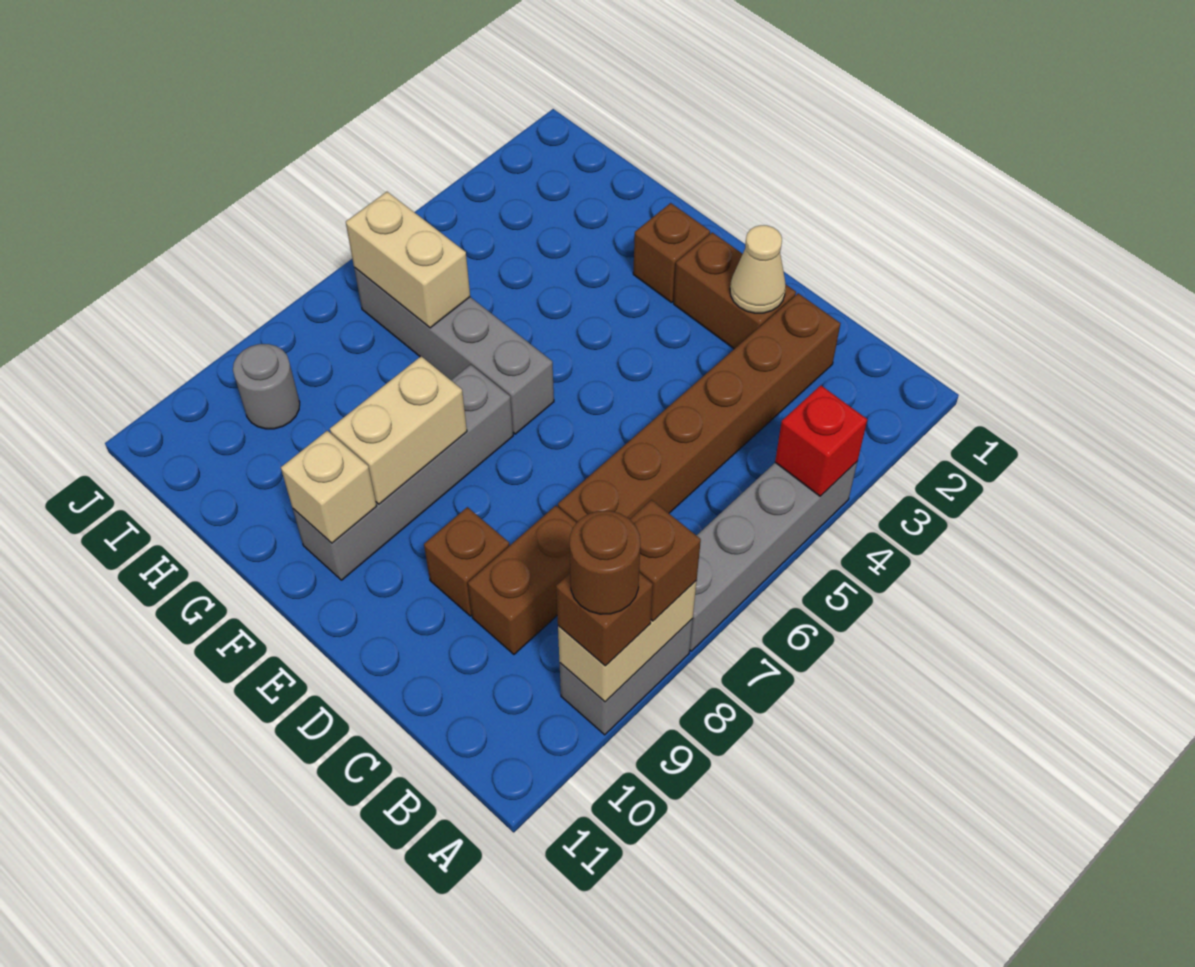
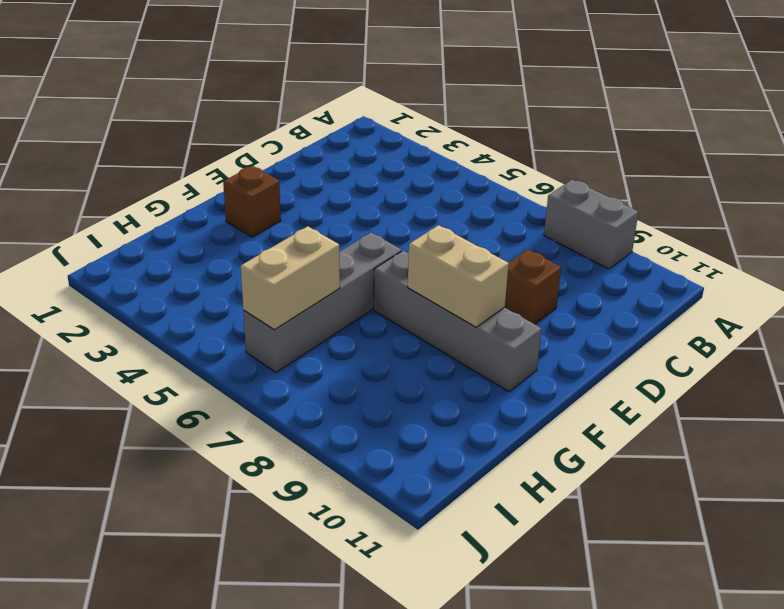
none -> grey brick A4:A7 level 1
none -> brown brick C2:C7 level 1
none -> brown brick C8:C9 level 1

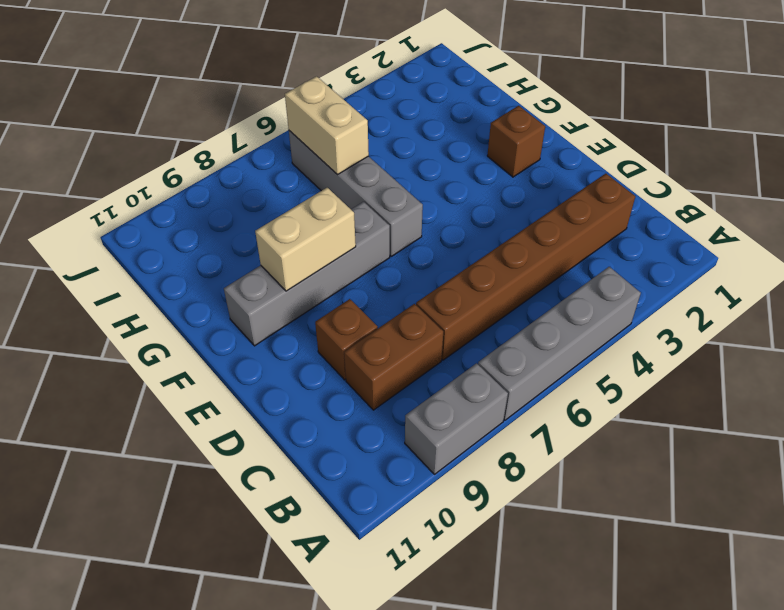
none -> brown brick D2:E2 level 1
none -> grey round brick I9 level 1
none -> red brick A4 level 2

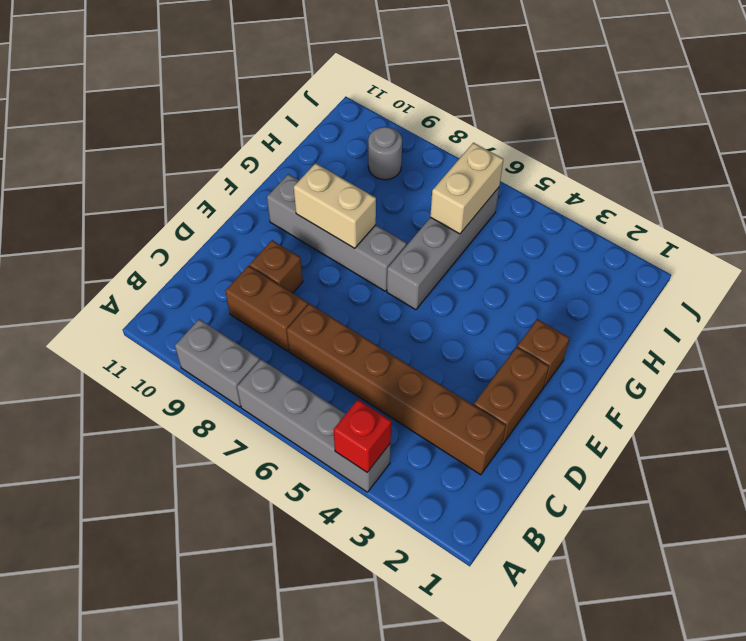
none -> tan brick A8:A9 level 2
none -> tan cone D2 level 2
none -> tan brick F10 level 2

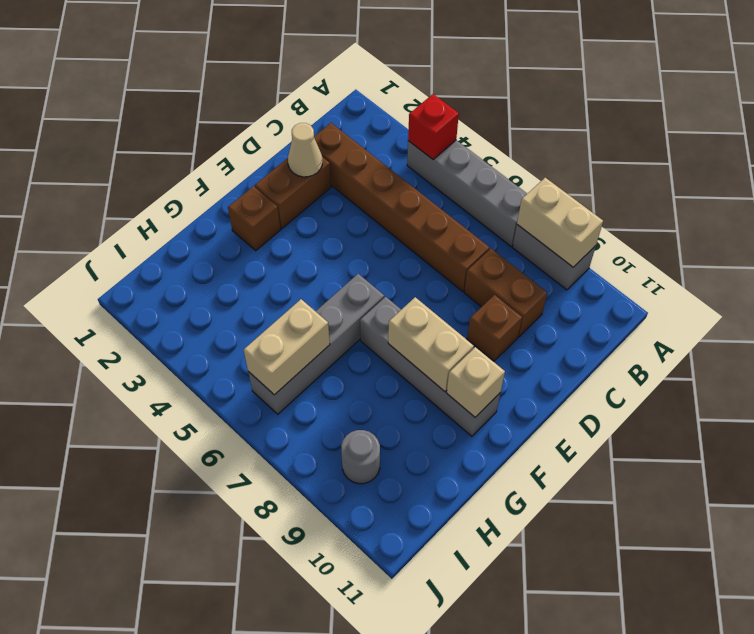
none -> brown brick A8 level 3
none -> brown brick A9 level 3
none -> brown round brick A9 level 4

